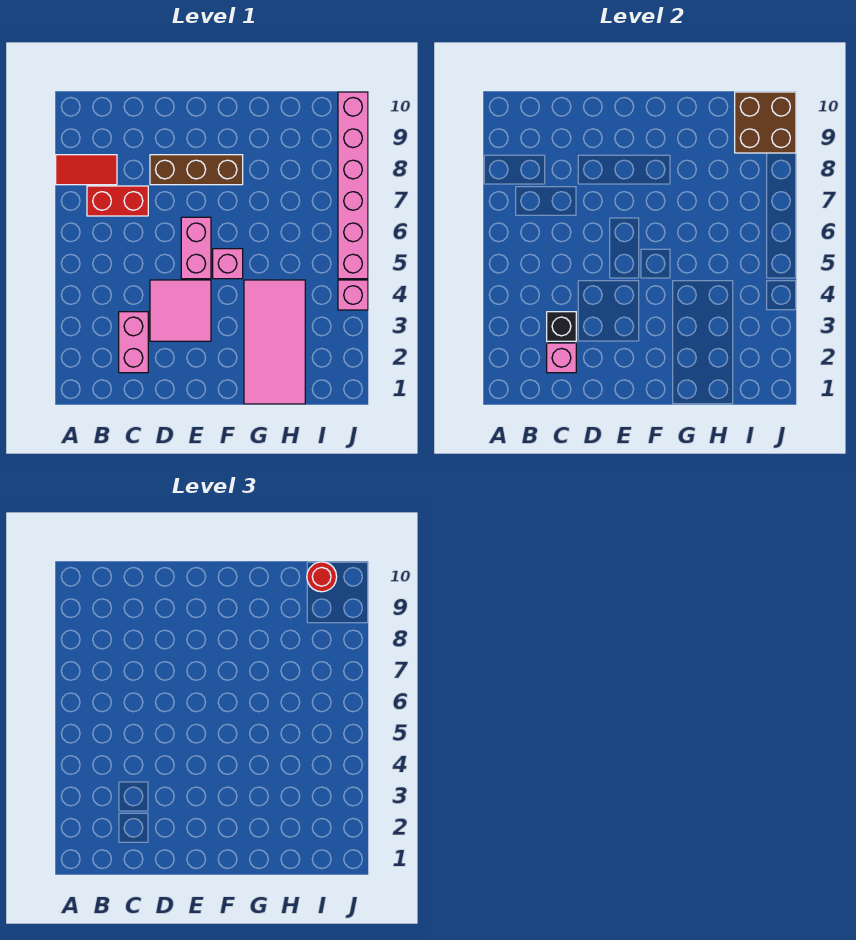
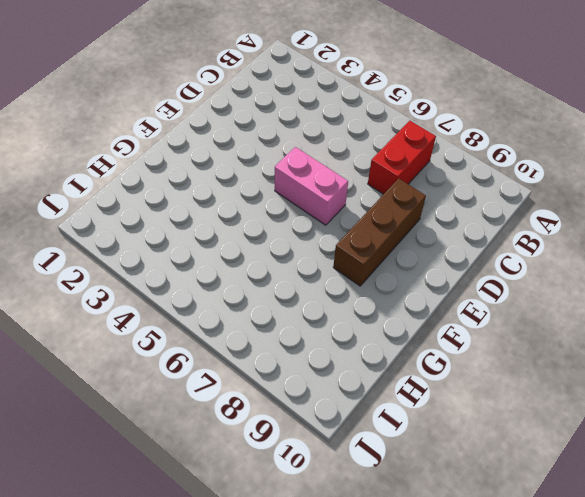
none -> red tile A8:B8 level 1
none -> pink brick C2:C3 level 1
none -> pink tile D3:E4 level 1

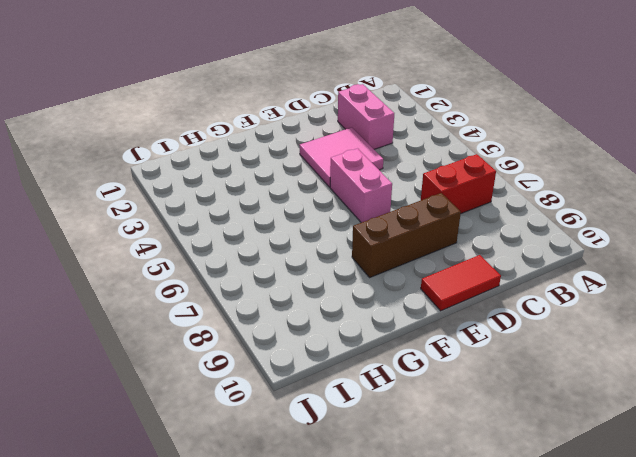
red tile D10:E10 level 1 -> red tile A8:B8 level 1
none -> pink brick F5 level 1
none -> pink tile G1:H4 level 1
none -> pink brick J4 level 1

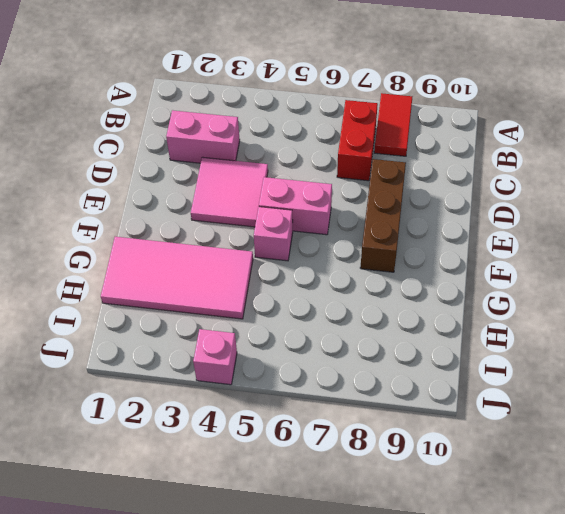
none -> pink brick J5:J10 level 1
none -> pink brick C2 level 2
none -> black brick C3 level 2

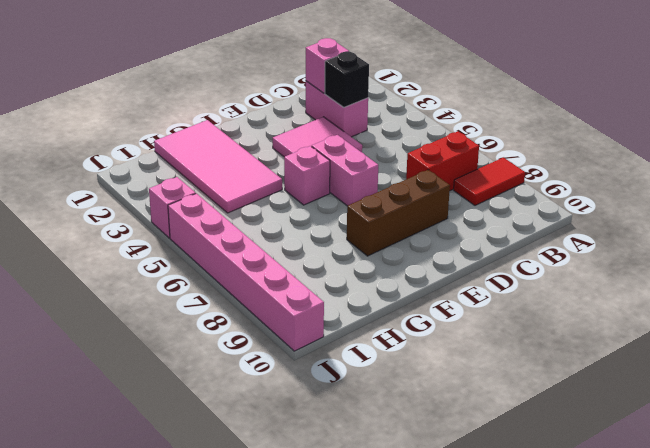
none -> brown brick I9:J10 level 2
none -> red round brick I10 level 3

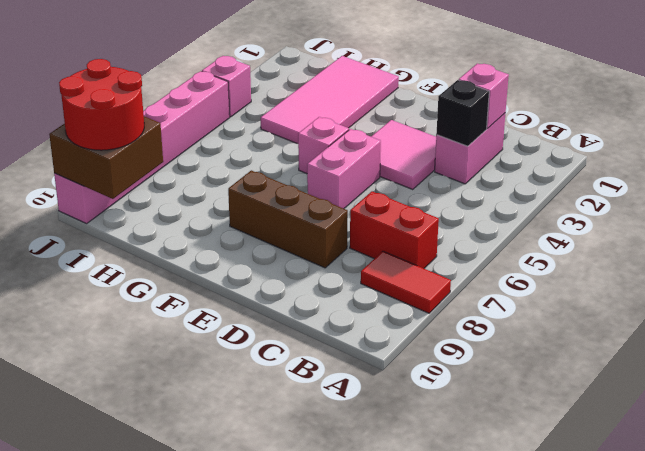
red round brick I9:J10 level 3 -> red round brick I10 level 3

